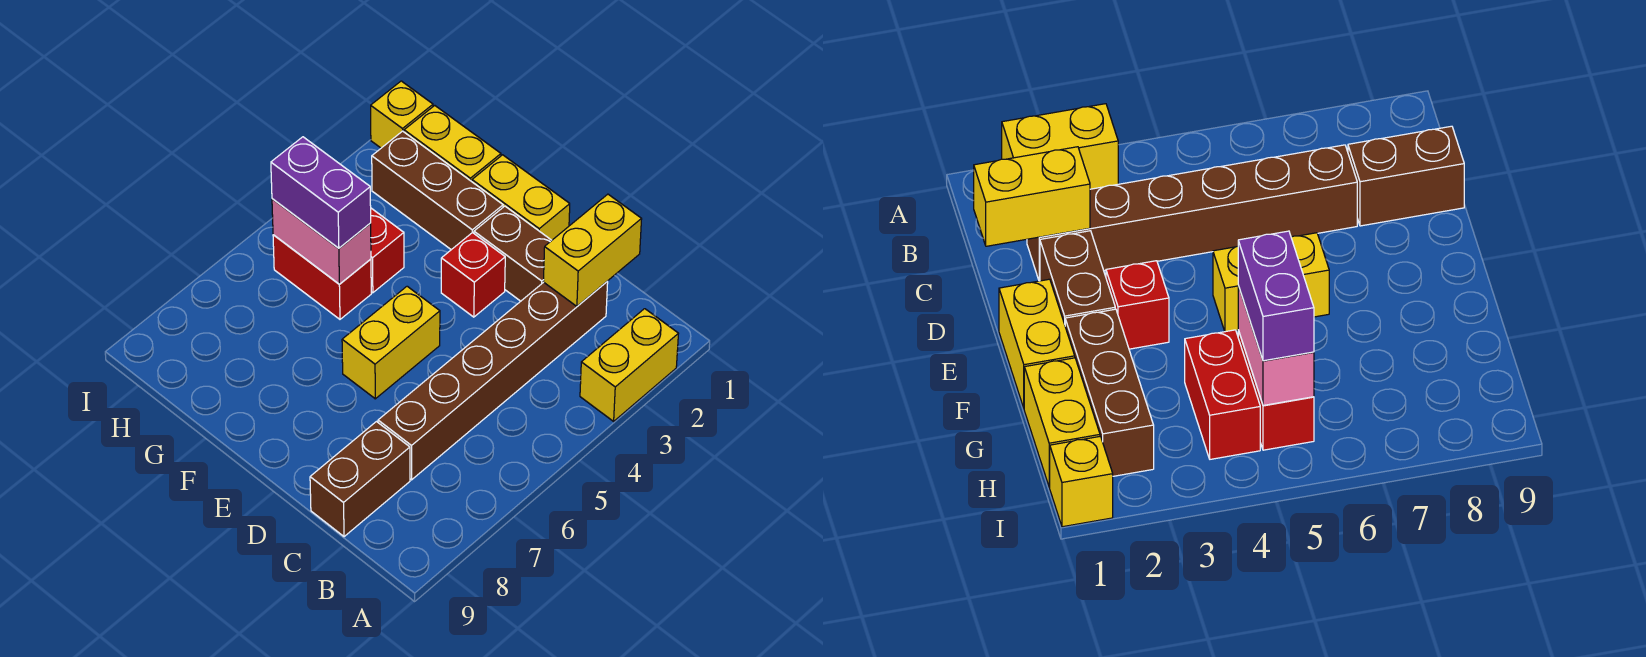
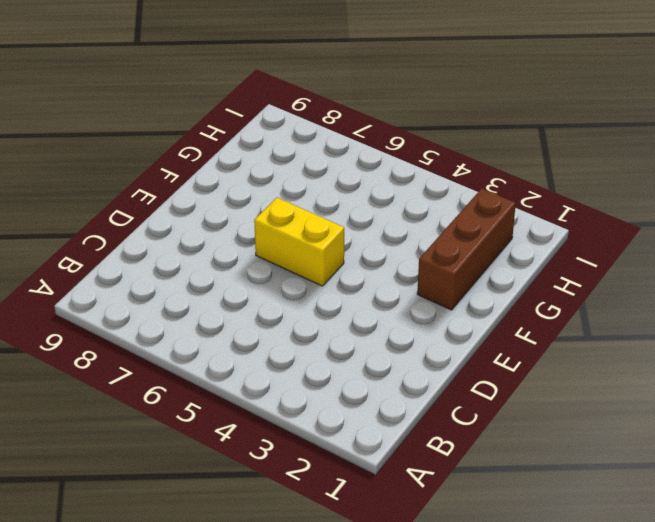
none -> yellow brick A2:A3 level 1
none -> brown brick C2:C7 level 1
none -> brown brick C8:C9 level 1

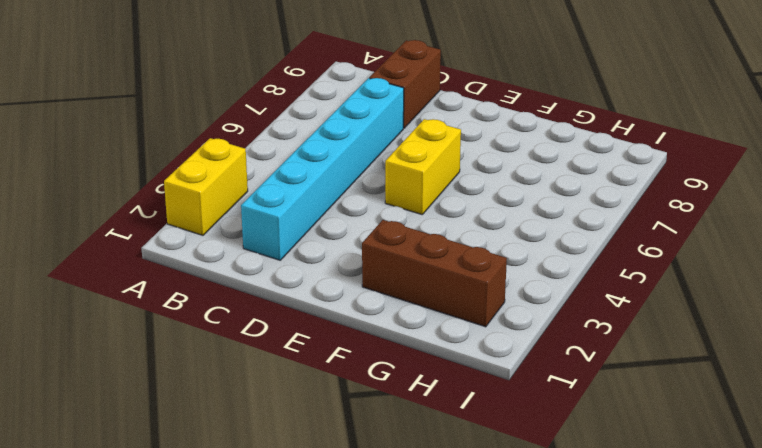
cyan brick C2:C7 level 1 -> brown brick C2:C7 level 1
none -> brown brick D2:E2 level 1
none -> yellow brick E1:F1 level 1
none -> red brick E3 level 1

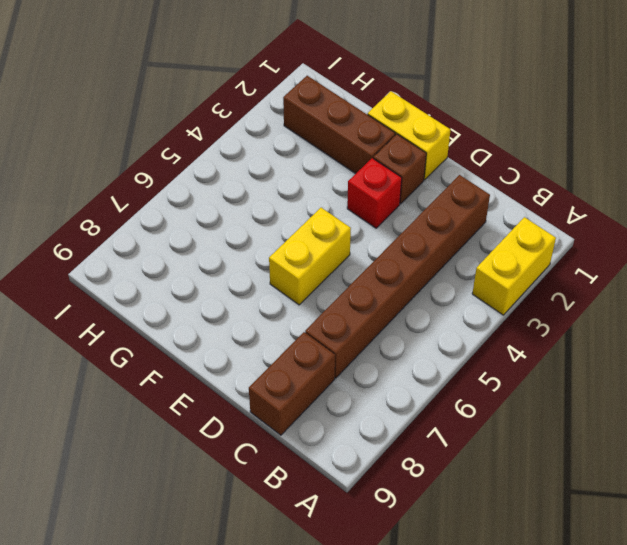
brown brick E2 level 1 -> brown brick D2:E2 level 1
none -> yellow brick G1:H1 level 1
none -> red brick G4:H4 level 1
none -> red brick G5:H5 level 1

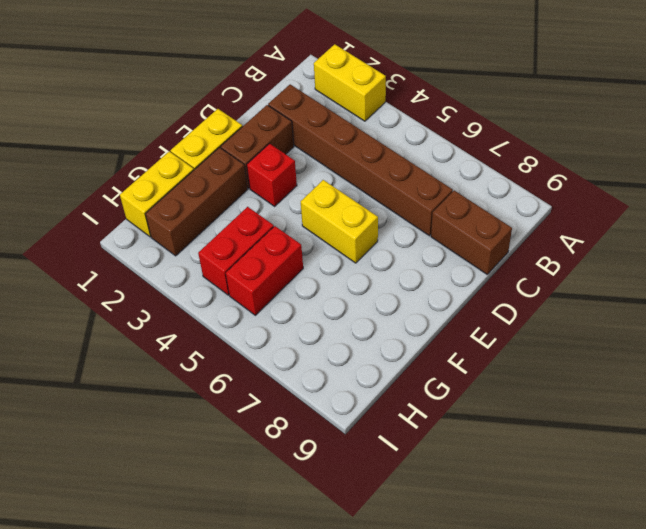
none -> yellow brick I1 level 1
none -> yellow brick C1:C2 level 2
none -> pink brick G5:H5 level 2

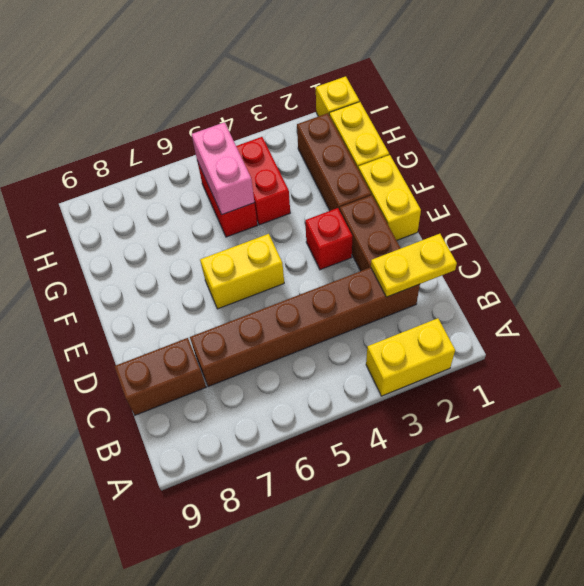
yellow plate C1:C2 level 2 -> yellow brick C1:C2 level 2
none -> purple brick G5:H5 level 3

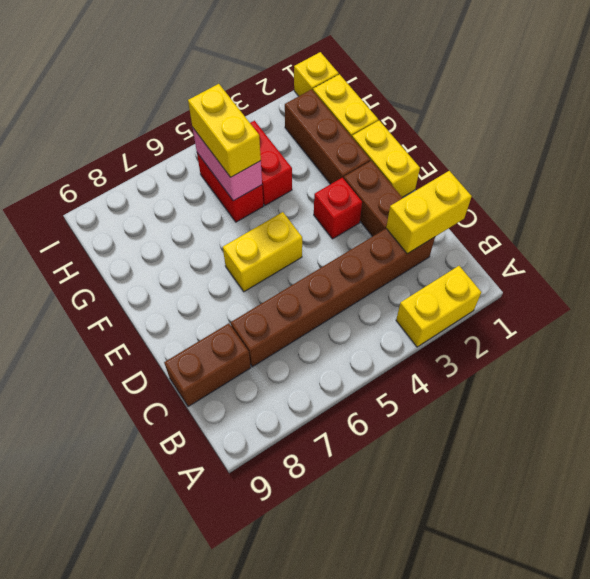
yellow brick G5:H5 level 3 -> purple brick G5:H5 level 3

